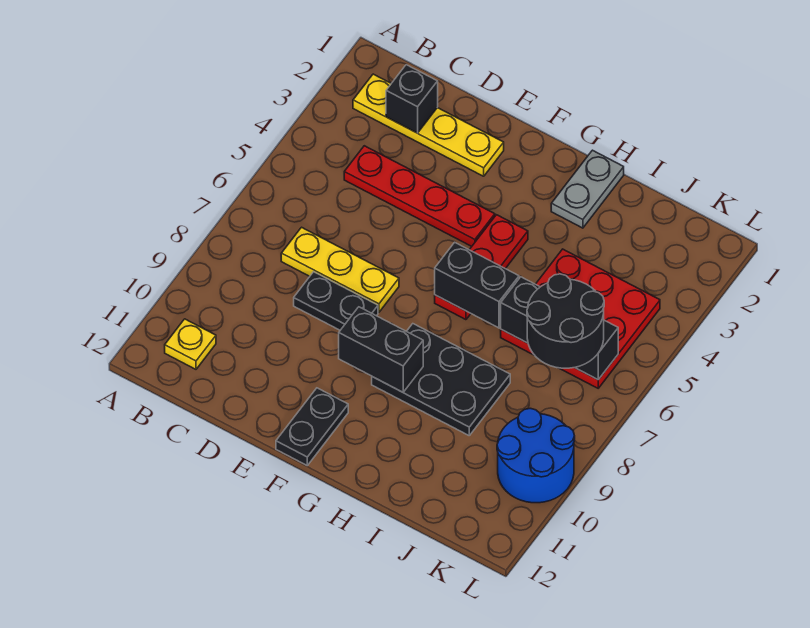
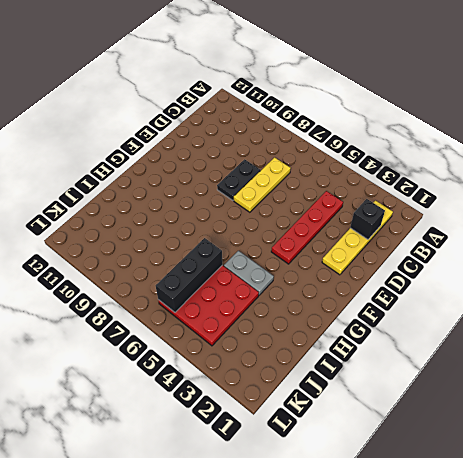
grey plate H4:H5 level 1 -> grey plate H1:H2 level 1
none -> yellow plate B11 level 1
none -> black plate F11:F12 level 1
none -> red plate G4:G6 level 1

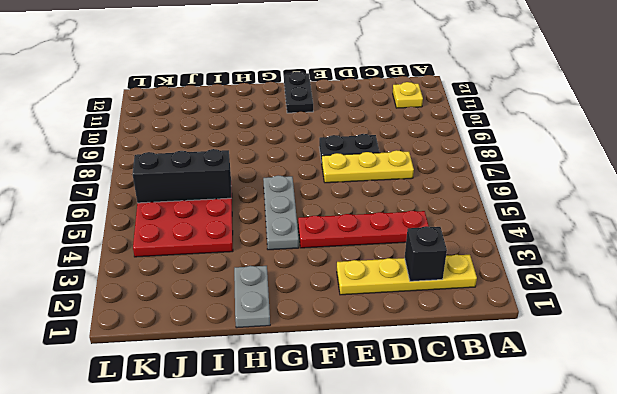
grey plate G4:G6 level 1 -> red plate G4:G6 level 1
none -> black plate G8:I9 level 1
none -> blue round brick K9:L10 level 1
none -> black brick F9:G9 level 2

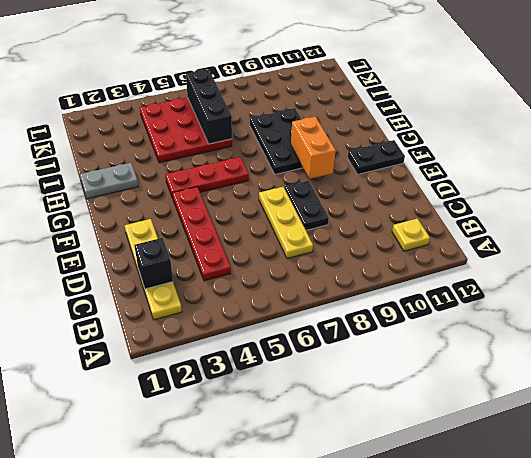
orange brick F9:G9 level 2 -> black brick F9:G9 level 2
none -> blue round brick K9:L10 level 1
none -> black brick G6:H6 level 2
none -> black round brick J6:K7 level 3

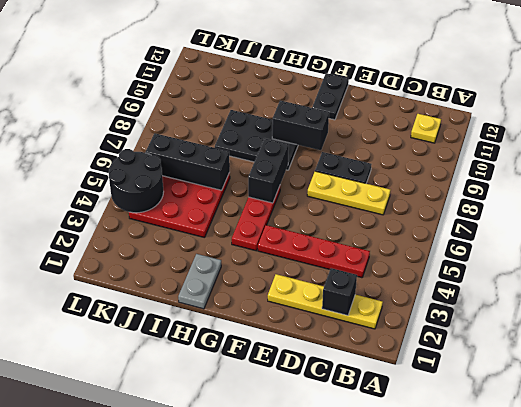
black brick G6:G7 level 2 -> black brick G6:H6 level 2
black round brick K4:L5 level 2 -> black round brick J6:K7 level 3
none -> blue round brick K9:L10 level 1

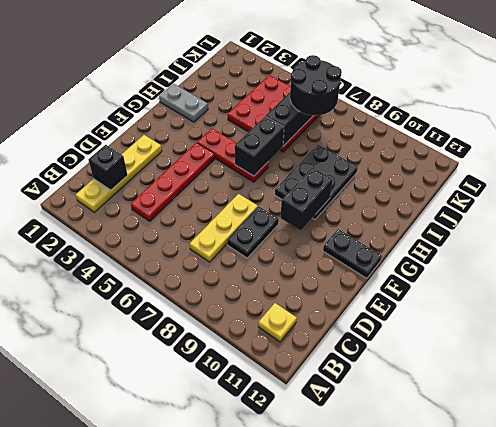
none -> blue round brick K9:L10 level 1

